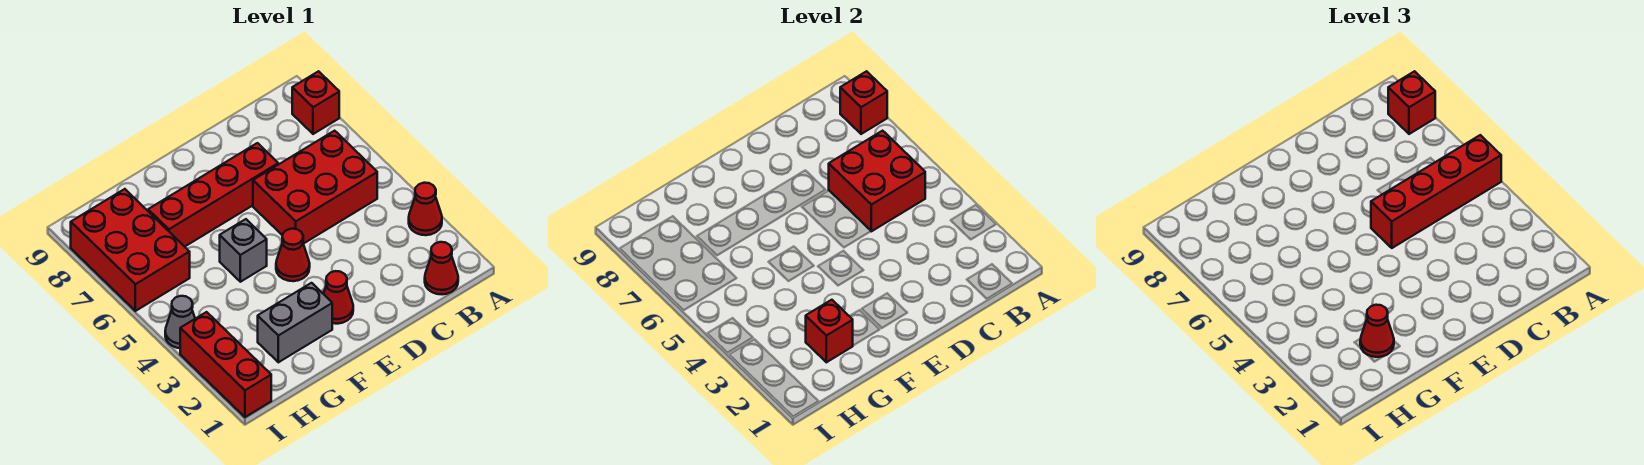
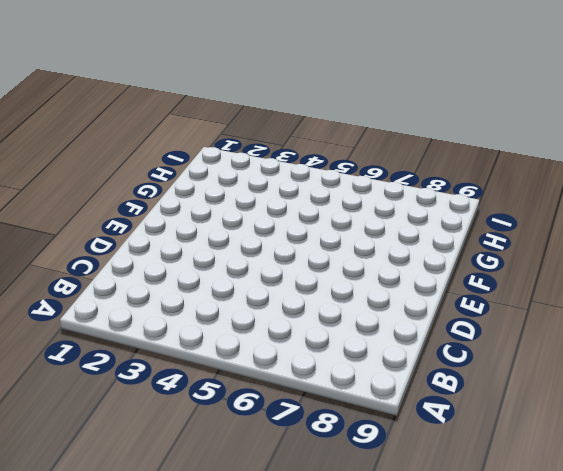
none -> red cone A3 level 1
none -> red brick A8 level 1
none -> red cone B1 level 1

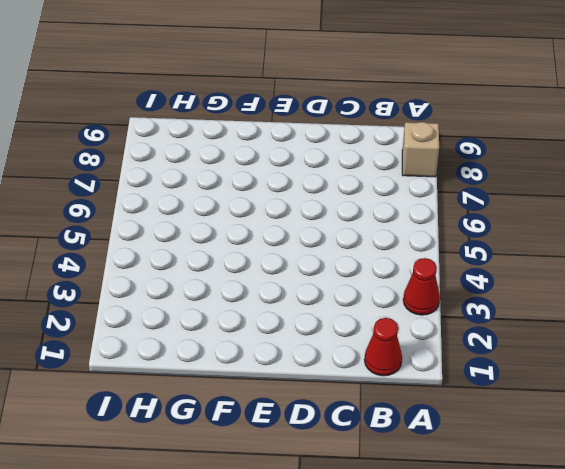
tan brick A8 level 1 -> red brick A8 level 1
none -> red brick B5:D6 level 1
none -> red brick D7:G7 level 1
none -> red cone E2 level 1

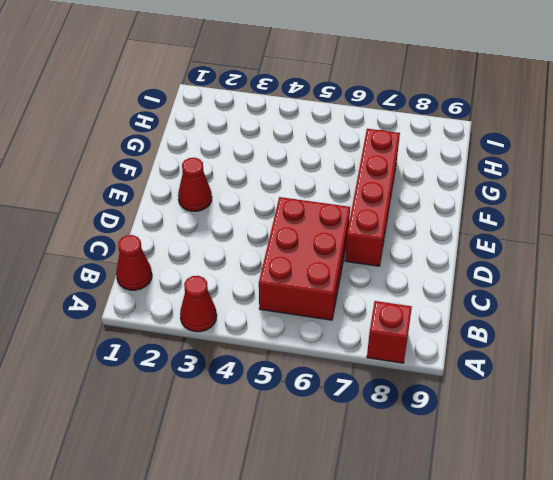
none -> red cone E4 level 1
none -> grey brick F2:G2 level 1
none -> grey brick F5 level 1

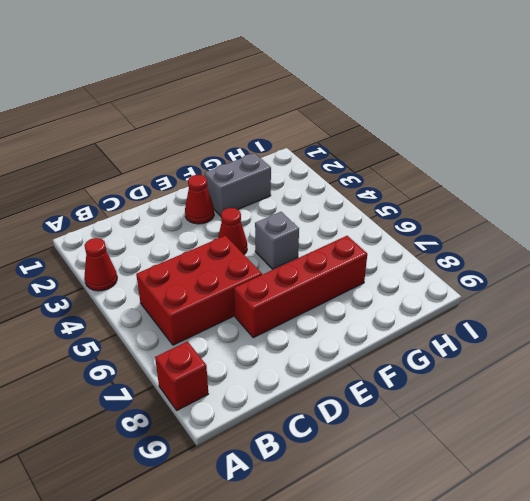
none -> red cone B1 level 1
none -> red brick H6:I8 level 1
none -> red brick I1:I3 level 1

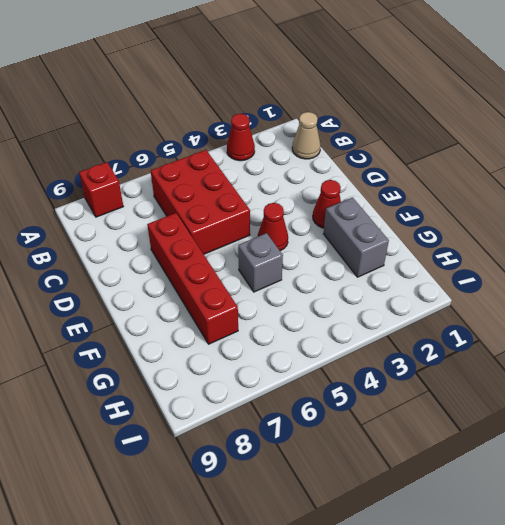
tan cone B1 level 1 -> red cone B1 level 1
none -> red brick H6:I8 level 1
none -> red brick I1:I3 level 1
none -> grey cone I4 level 1

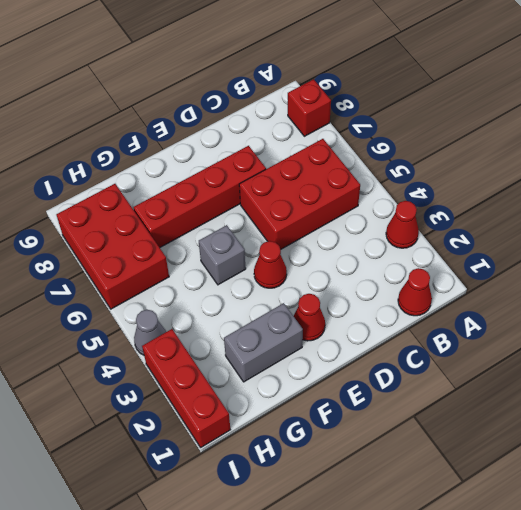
none -> red brick A8 level 2
none -> red brick B5:C6 level 2
none -> red brick G2 level 2

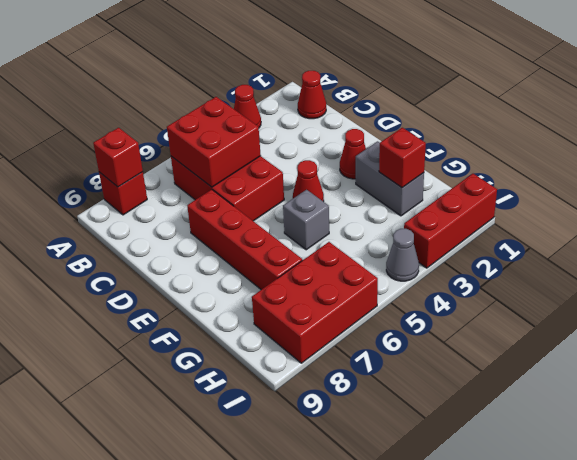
none -> red brick A5:D5 level 3
none -> red brick A8 level 3
none -> red cone G2 level 3

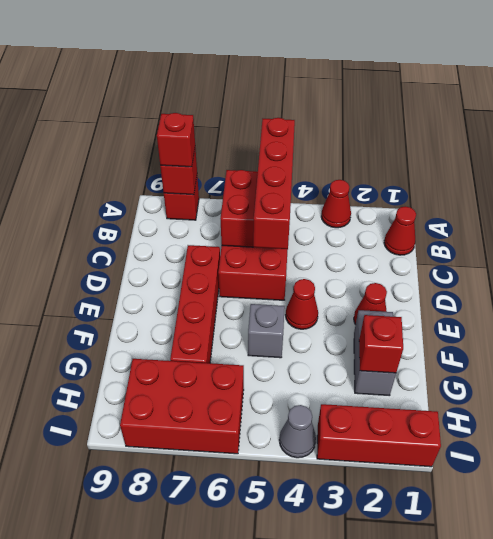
none -> red cone G2 level 3

